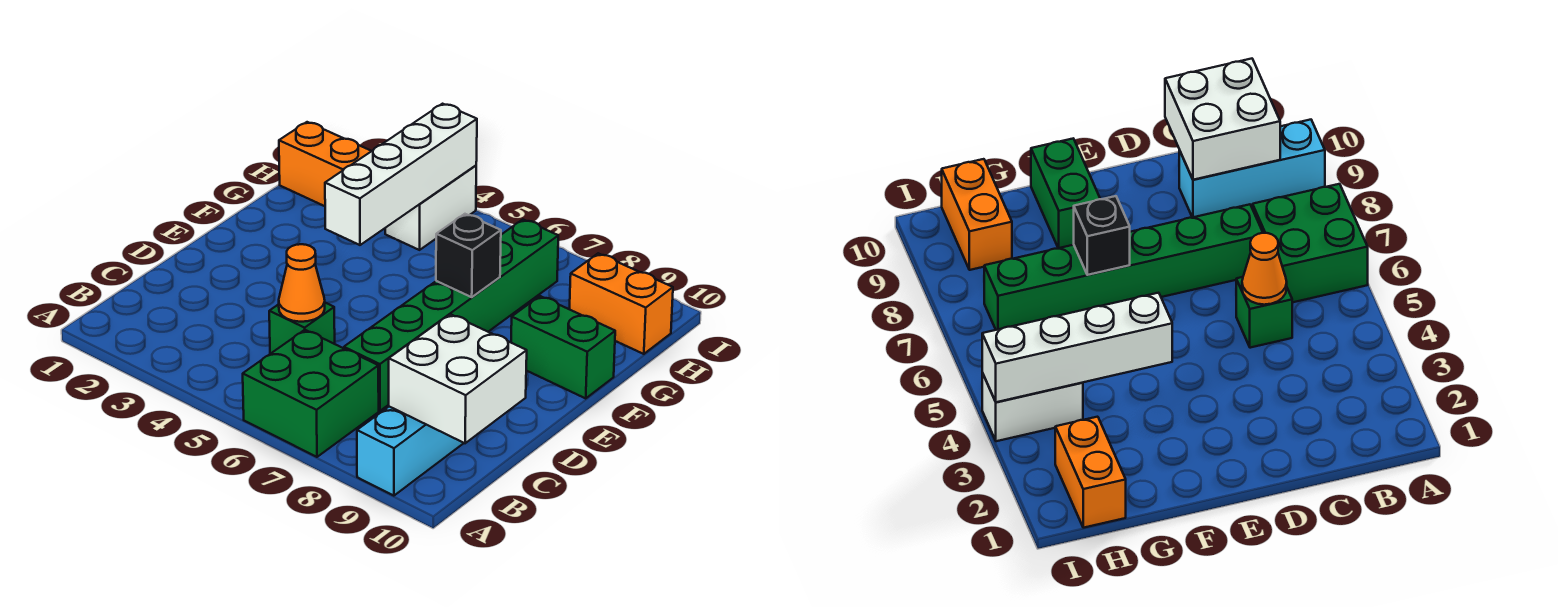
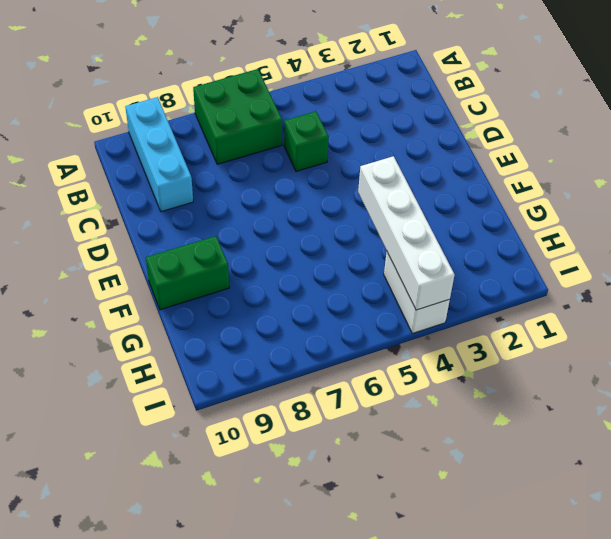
none -> green brick C7:H7 level 1
none -> orange brick H1:H2 level 1
none -> orange brick H9:H10 level 1

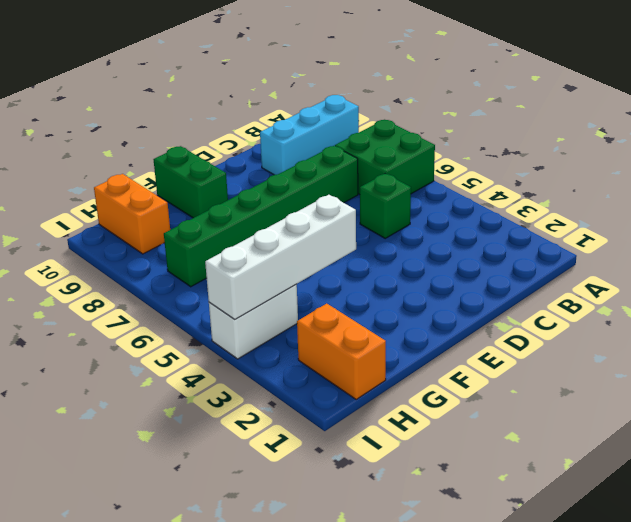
none -> white brick B9:C10 level 2
none -> orange cone C5 level 2
none -> black brick F7 level 2

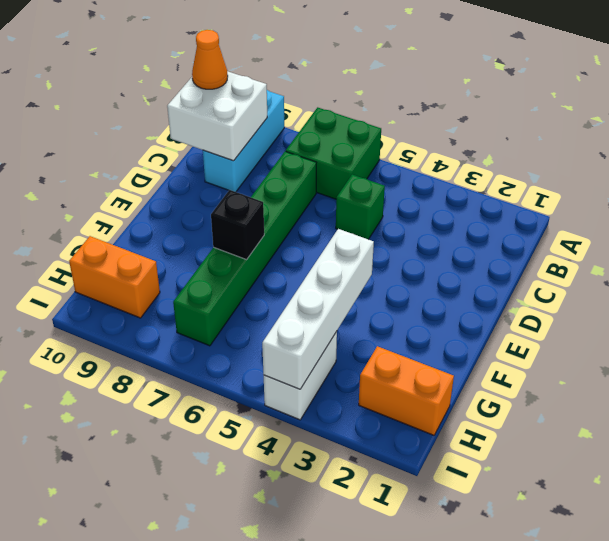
orange cone B10 level 3 -> orange cone C5 level 2
none -> green brick F9:F10 level 1

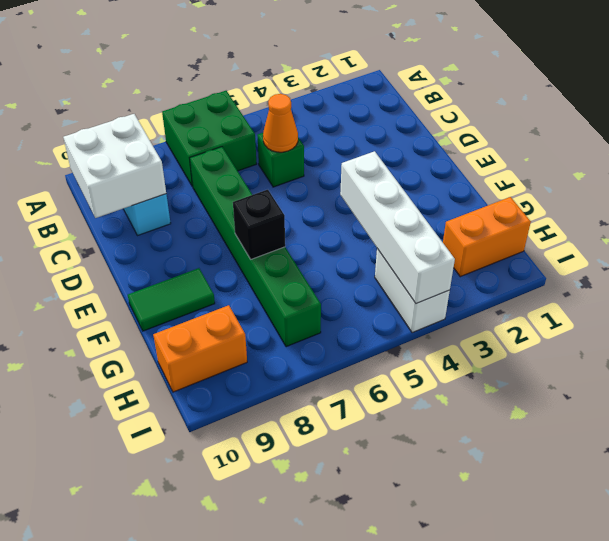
green tile F9:F10 level 1 -> green brick F9:F10 level 1

